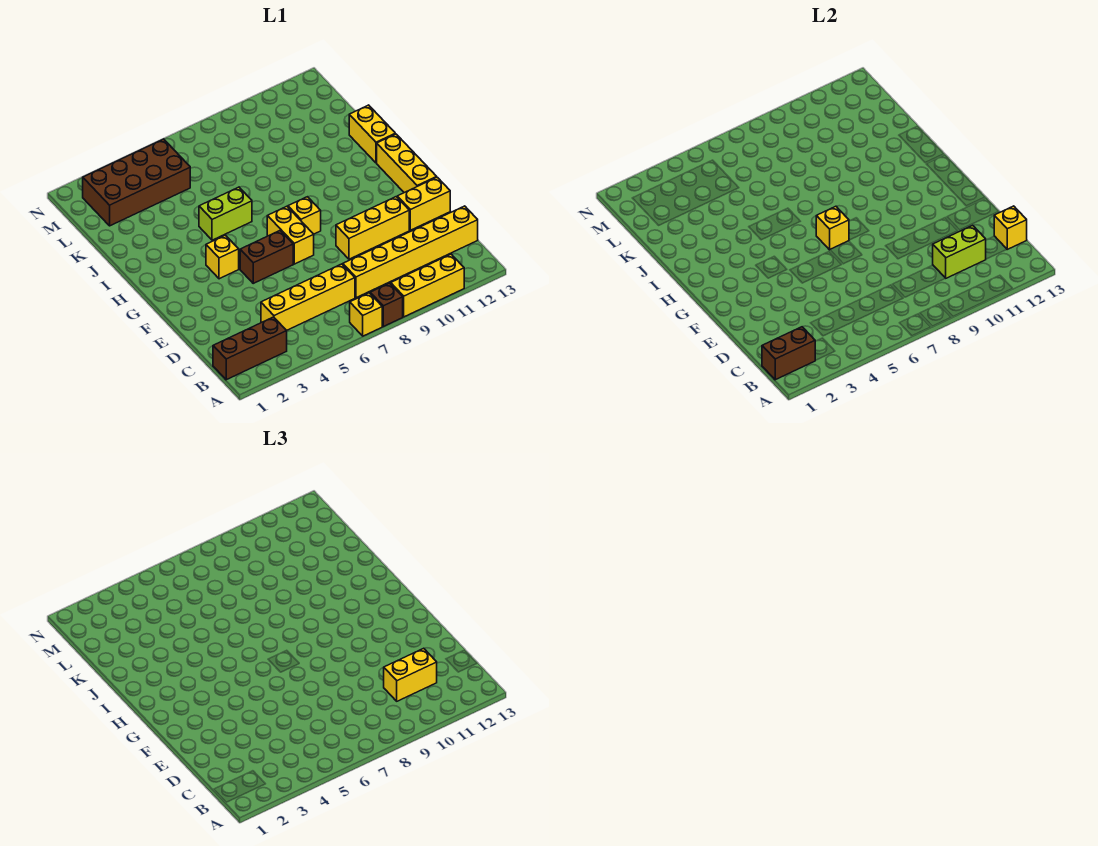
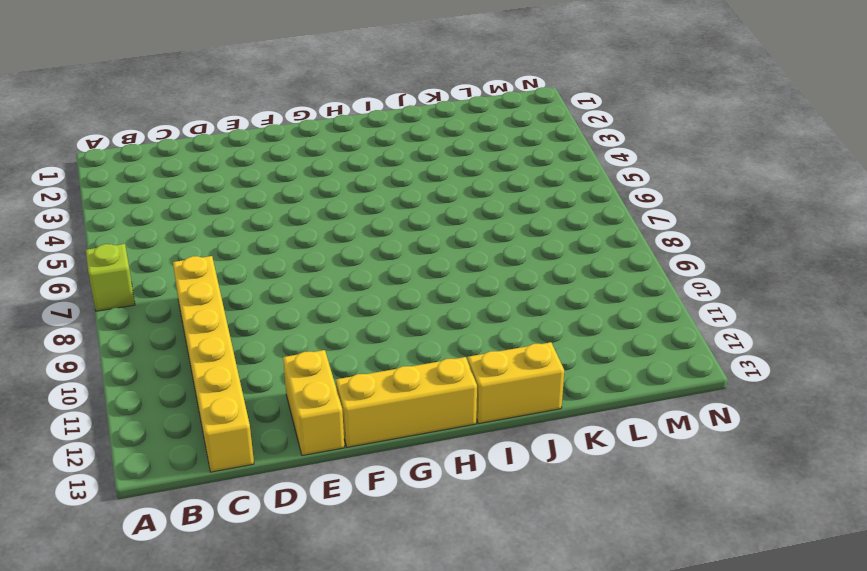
lime brick A7 level 1 -> yellow brick A7 level 1
none -> brown brick A8 level 1
none -> yellow brick A9:A11 level 1
none -> brown brick B1:B3 level 1

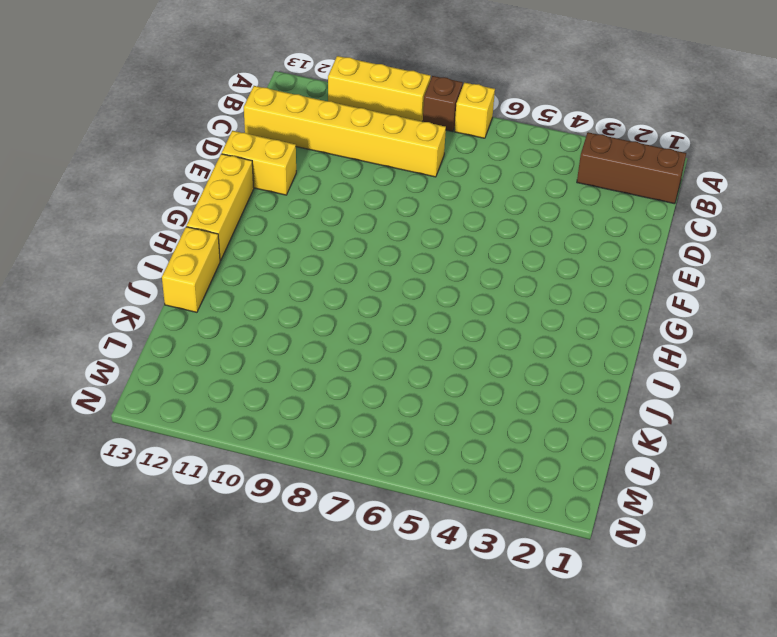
none -> yellow brick C4:C7 level 1
none -> yellow brick E9:E11 level 1
none -> brown brick F5:F6 level 1

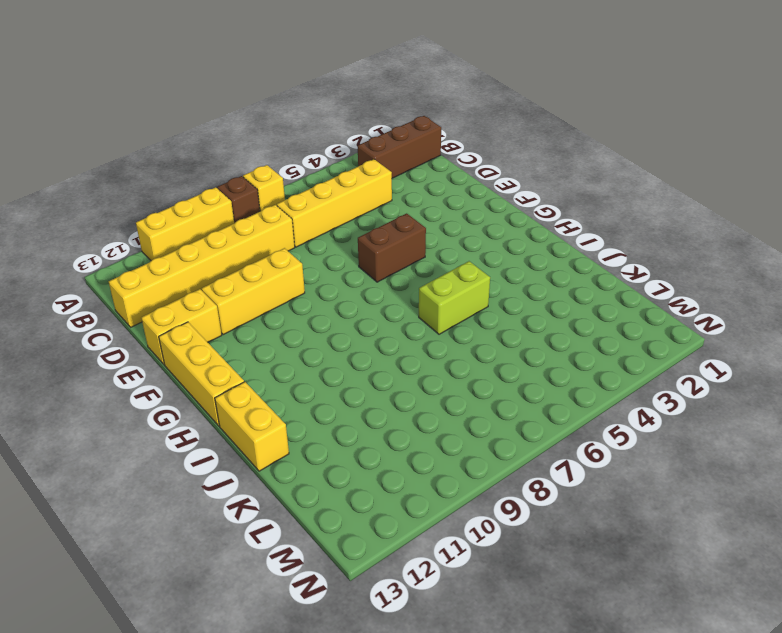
none -> yellow brick F7:G7 level 1
none -> yellow brick G4 level 1
none -> yellow brick G8 level 1

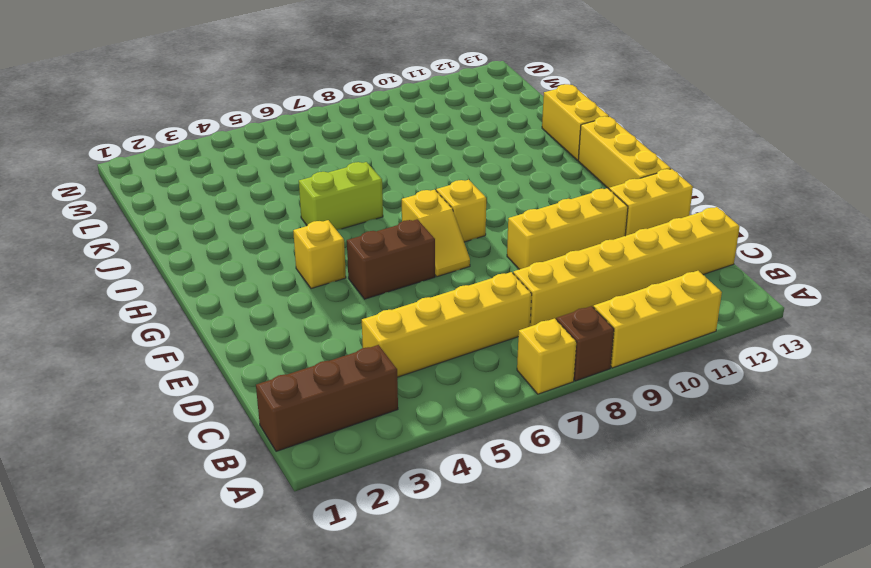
yellow slope F7:G7 level 1 top G -> yellow brick F7:G7 level 1
none -> brown brick L2:M5 level 1
none -> brown brick B1:B2 level 2
none -> lime brick C10:C11 level 2

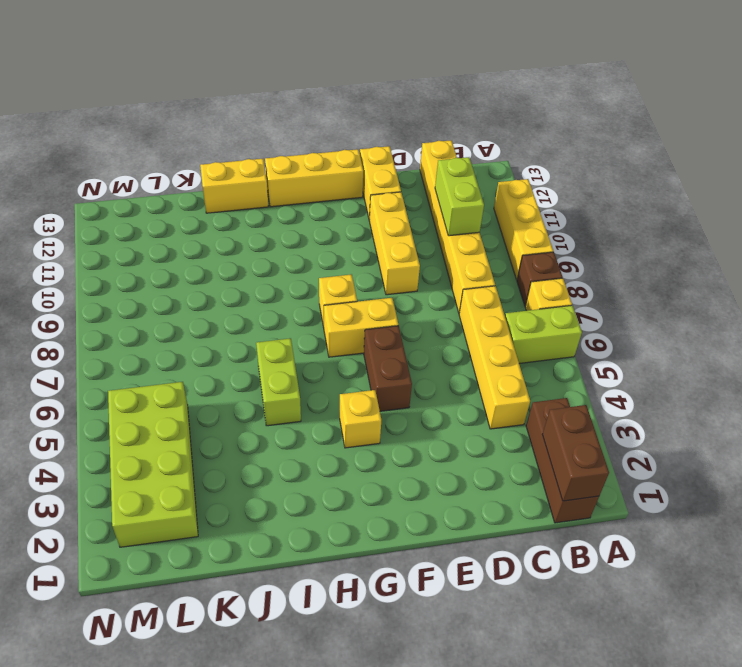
lime brick A6:B6 level 1 -> none
lime brick L2:M5 level 1 -> brown brick L2:M5 level 1
none -> yellow brick C13 level 2
none -> yellow brick G7 level 2
none -> yellow brick C10:C11 level 3

